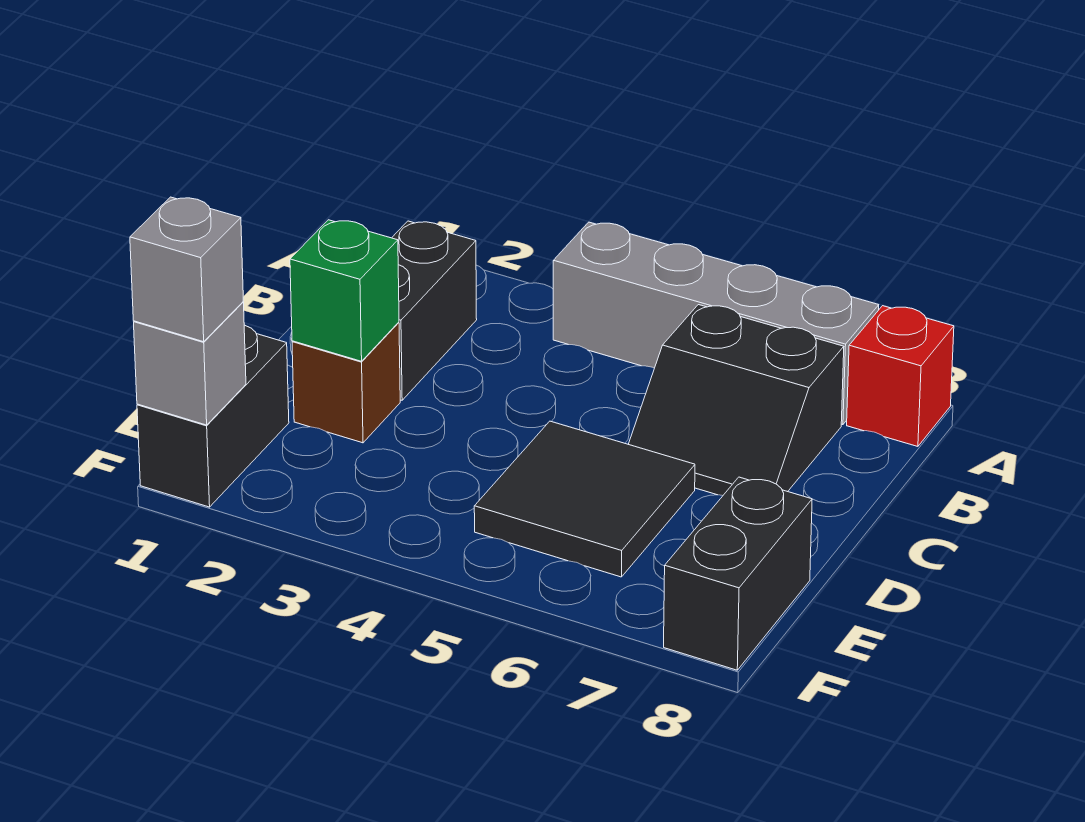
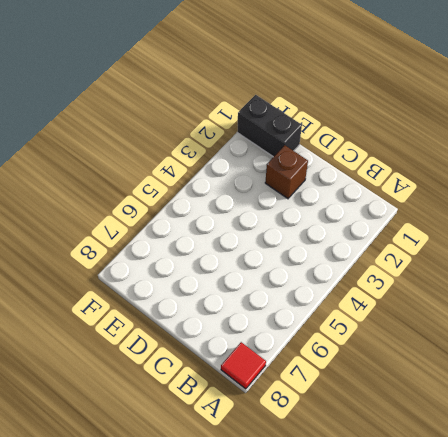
red tile A8 level 1 -> red brick A8 level 1
none -> grey brick A4:A7 level 1
none -> black brick B2:C2 level 1

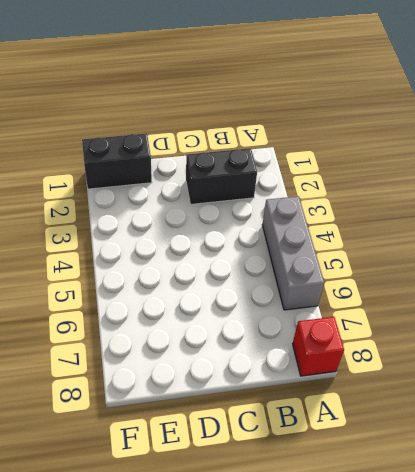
grey brick A4:A6 level 1 -> grey brick A4:A7 level 1
none -> black slope B6:C7 level 1 top B
none -> brown brick D2 level 1

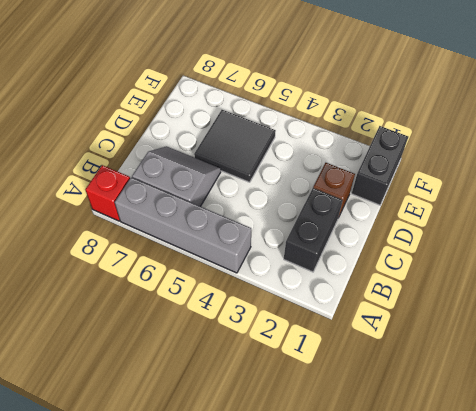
grey slope B6:C7 level 1 top B -> black slope B6:C7 level 1 top B
none -> black brick E8:F8 level 1
none -> green brick D2 level 2

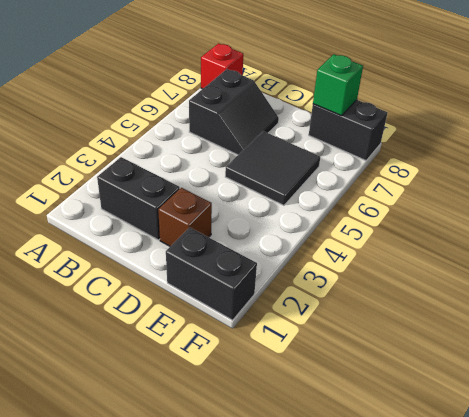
green brick E8 level 2 -> green brick D2 level 2
none -> grey brick A4:A7 level 1
none -> grey brick F1 level 2

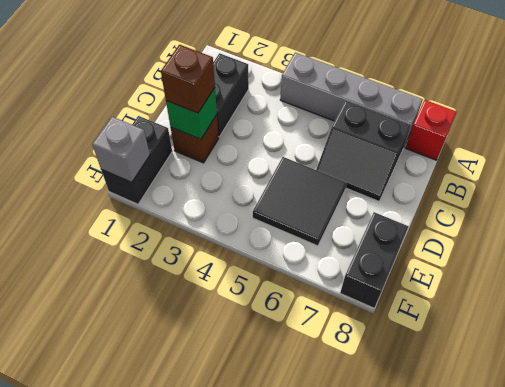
brown brick D2 level 3 -> none
none -> grey brick F1 level 3

